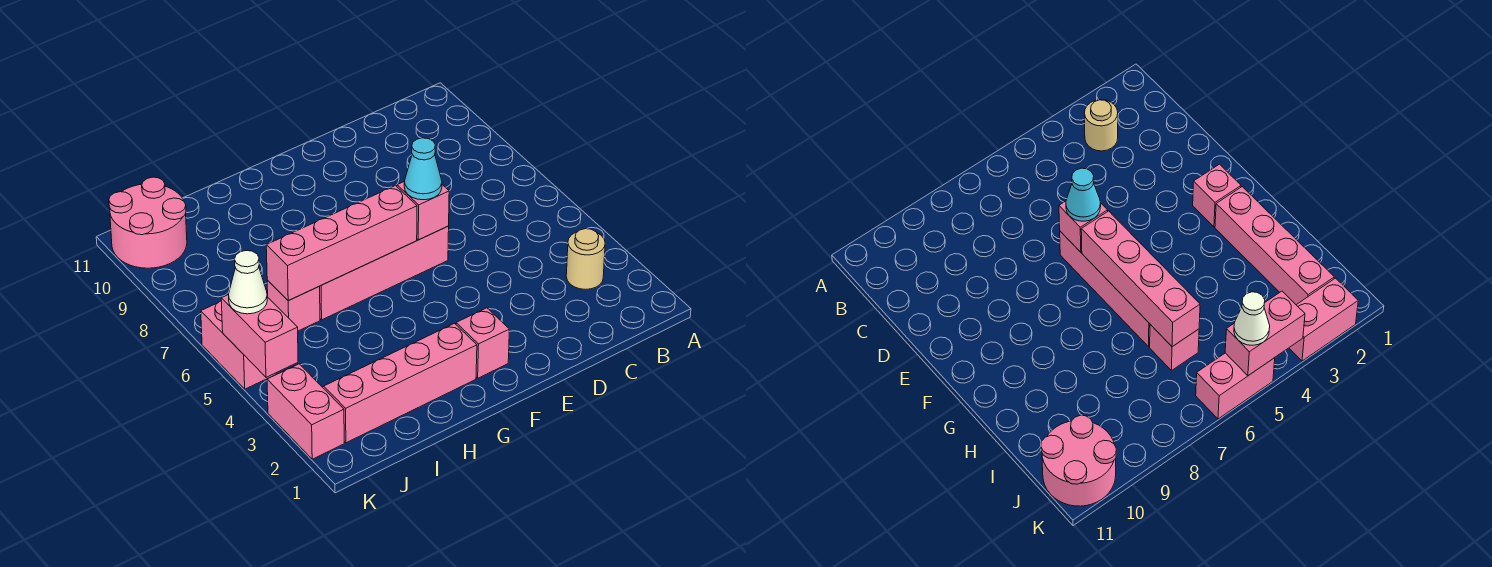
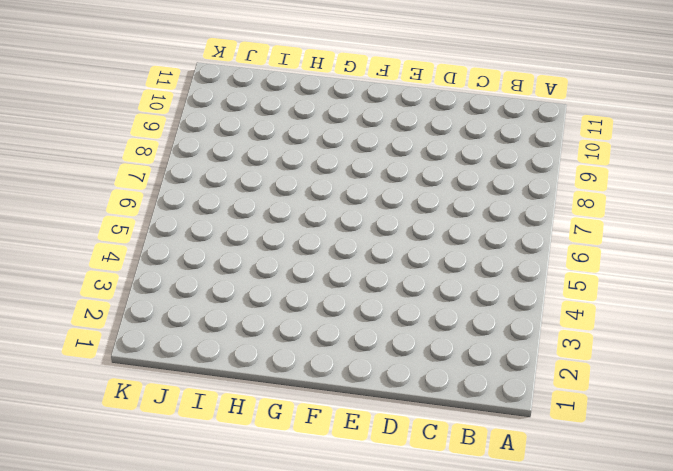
none -> tan round brick B3 level 1
none -> pink brick E6:H6 level 1
none -> pink brick F2 level 1

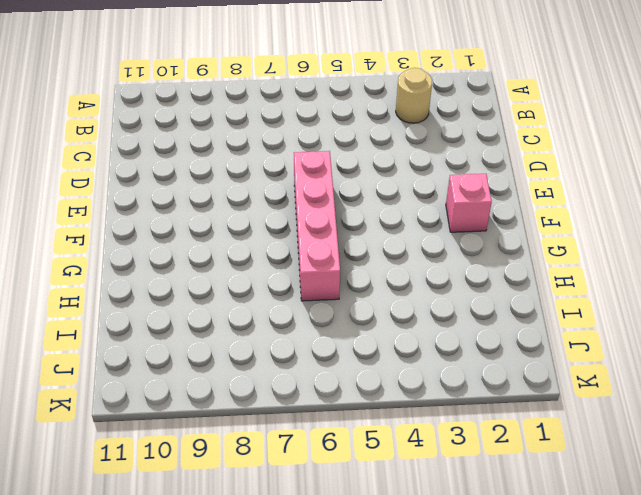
none -> pink brick G2:J2 level 1
none -> pink brick I6 level 1
none -> pink round brick J10:K11 level 1

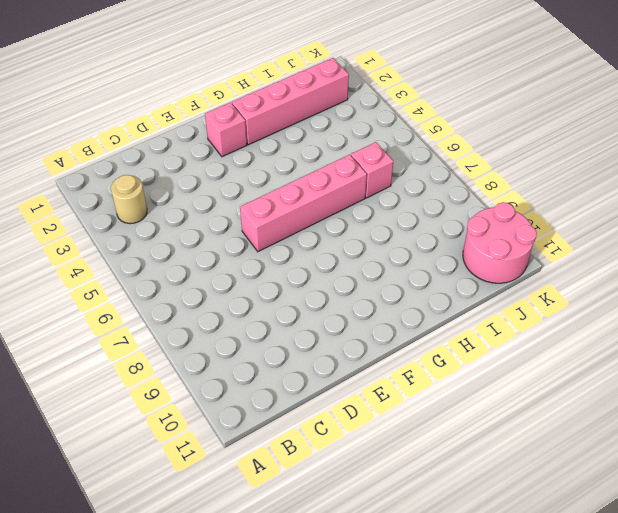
none -> pink brick K2:K3 level 1
none -> pink brick K5:K6 level 1
none -> pink brick E6 level 2

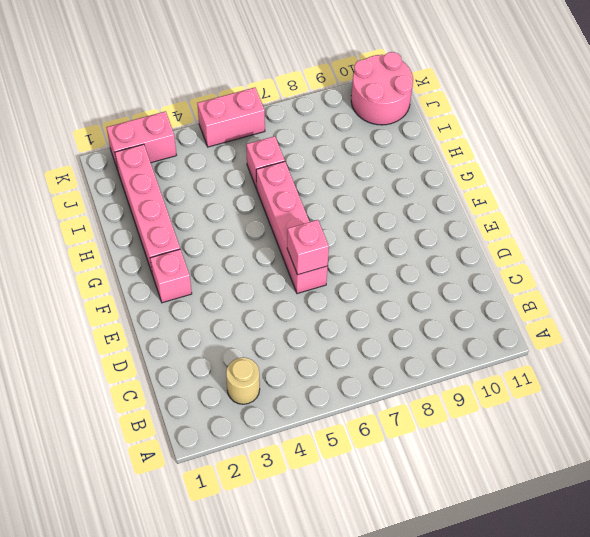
none -> pink brick F6:I6 level 2
none -> pink brick K4:K5 level 2
none -> cyan cone E6 level 3

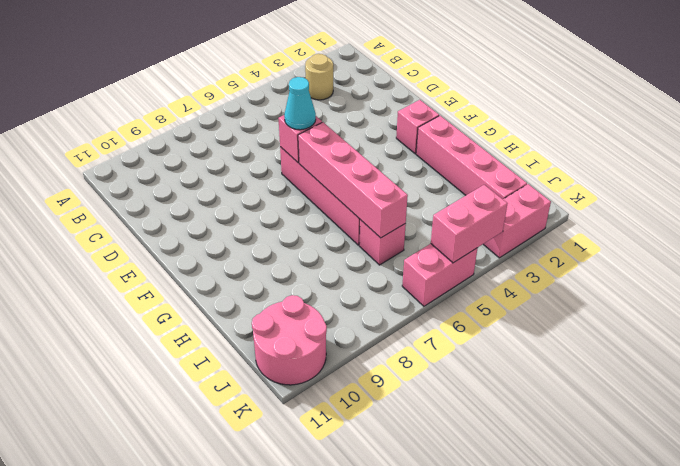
none -> white cone K5 level 3

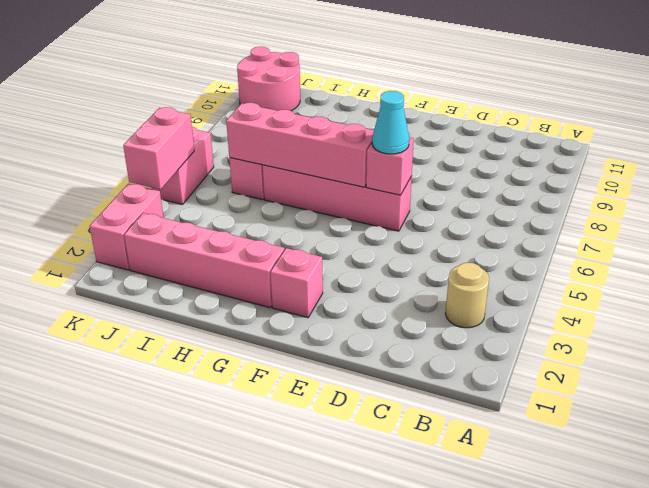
none -> white cone K5 level 3

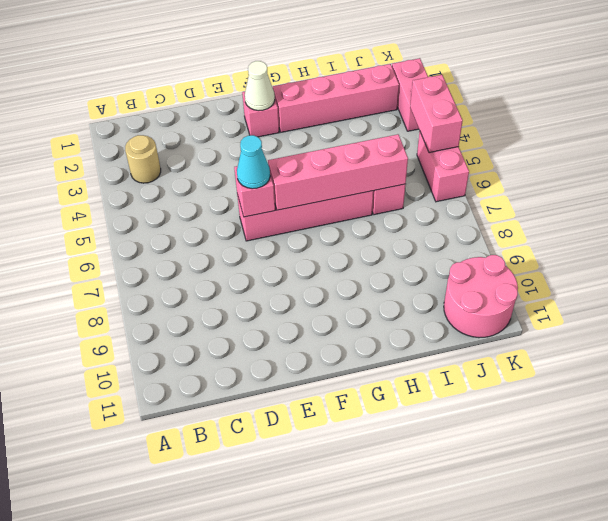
white cone F2 level 2 -> white cone K5 level 3

